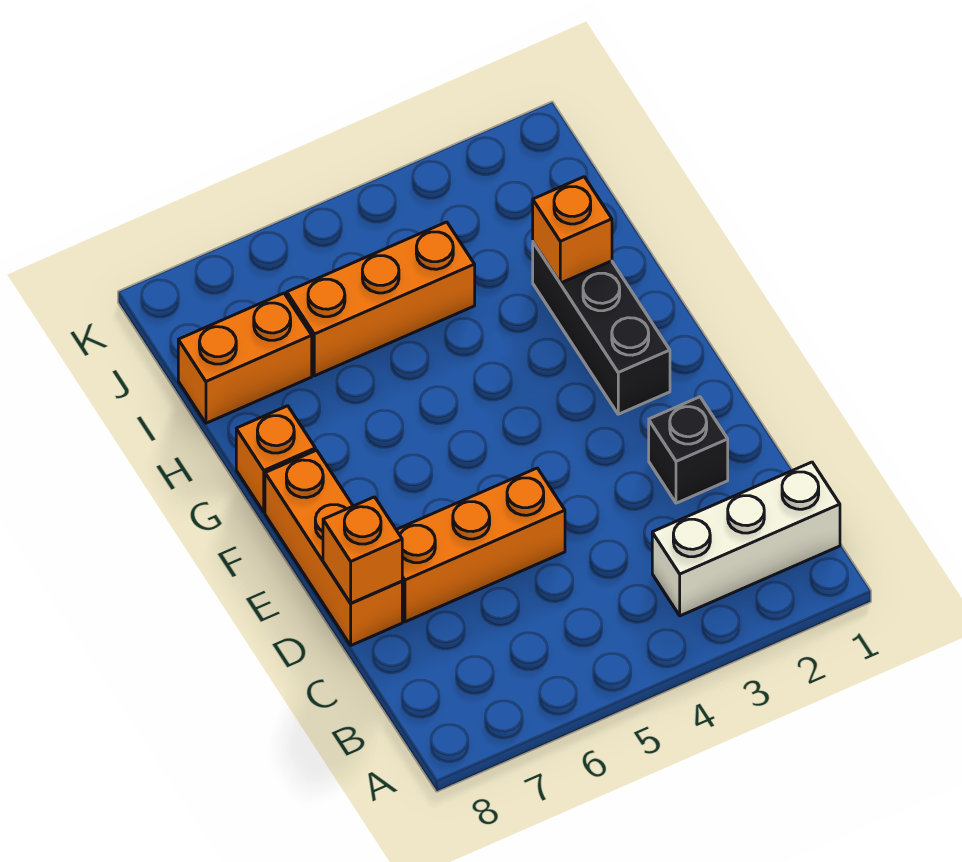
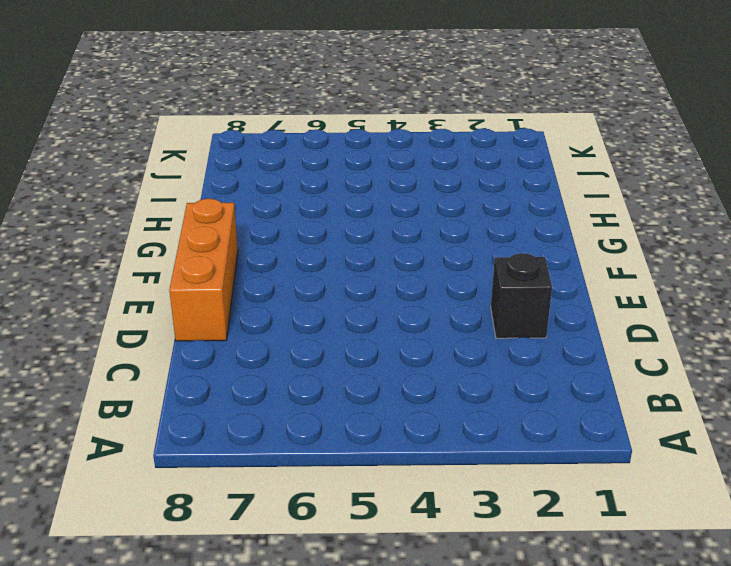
none -> white brick B1:B3 level 1
none -> orange brick D5:D7 level 1

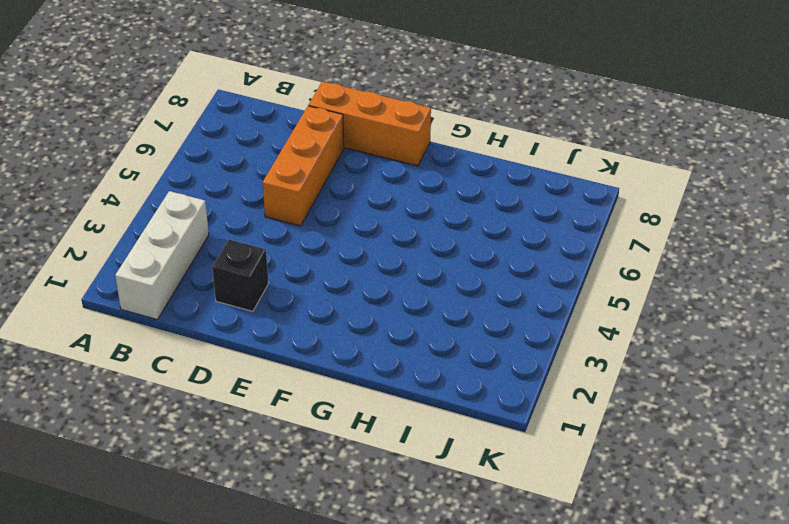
none -> black brick F2:H2 level 1
none -> orange brick G8 level 1

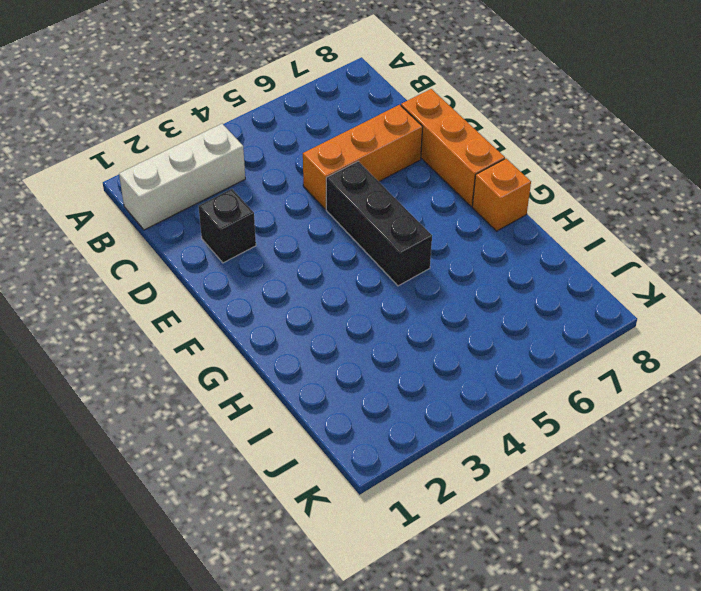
black brick E5:G5 level 1 -> black brick F2:H2 level 1
none -> orange brick I4:I6 level 1
none -> orange brick I7:I8 level 1

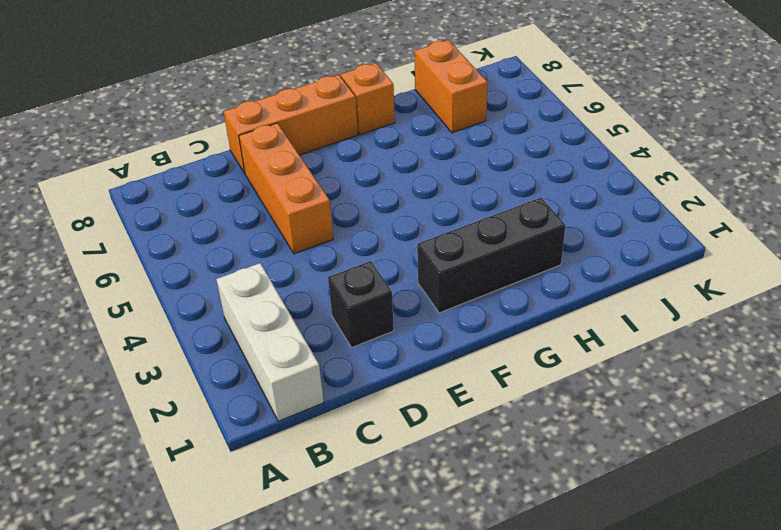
none -> orange brick I4:I6 level 1
none -> orange brick D8 level 2

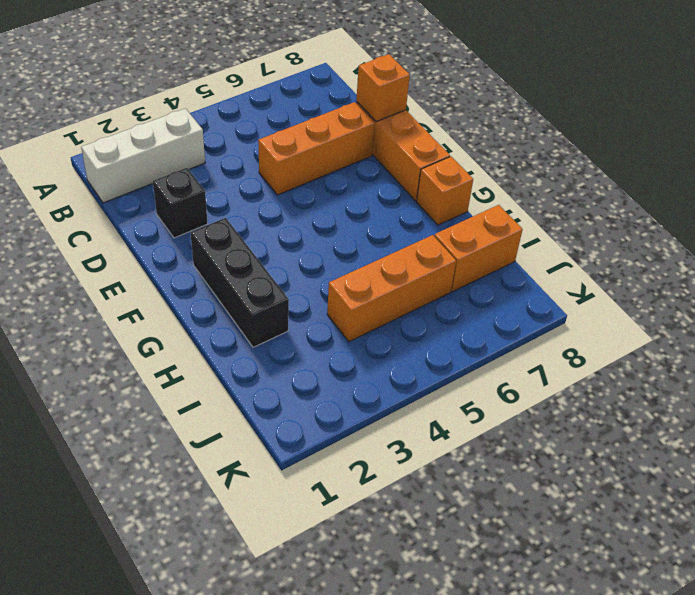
none -> orange brick H2 level 2

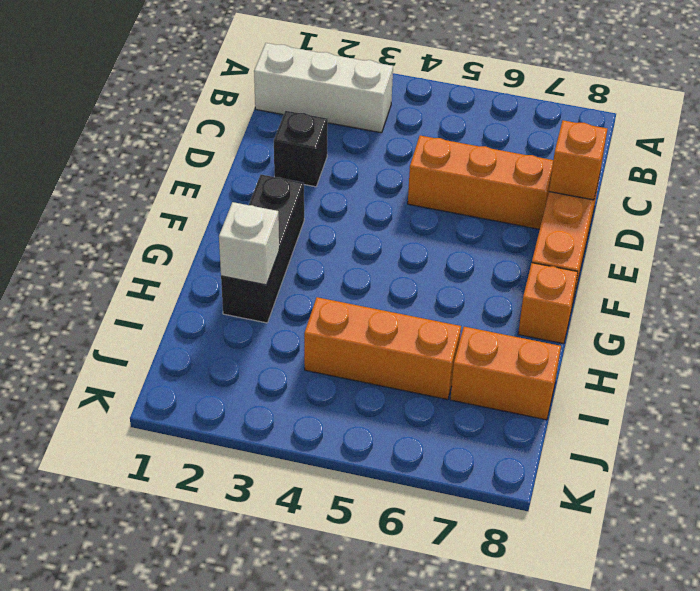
white brick H2 level 2 -> orange brick H2 level 2

